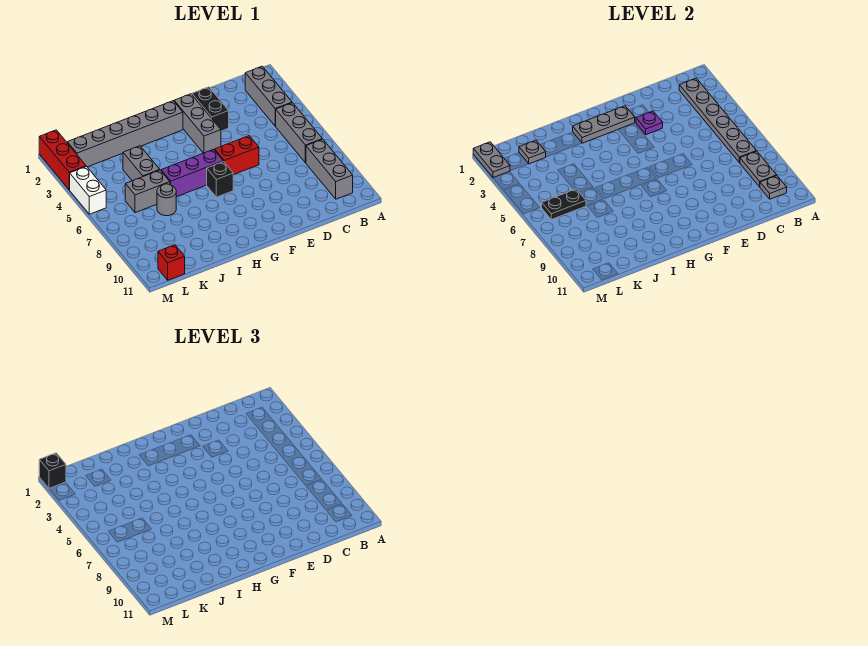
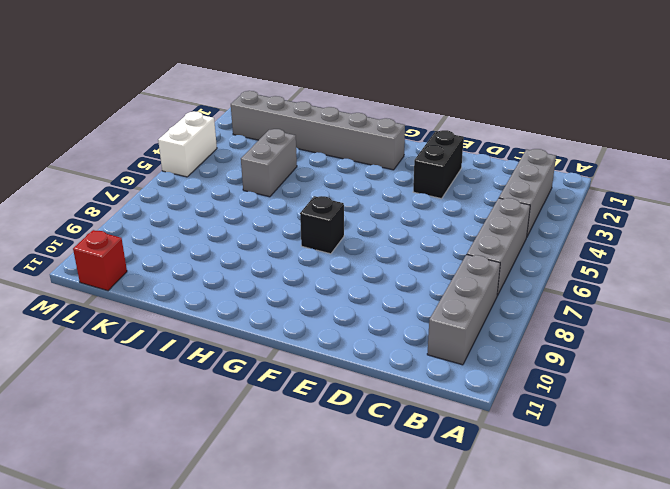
none -> red brick E6:F6 level 1
none -> grey brick F2:F4 level 1
none -> purple brick G6:I6 level 1

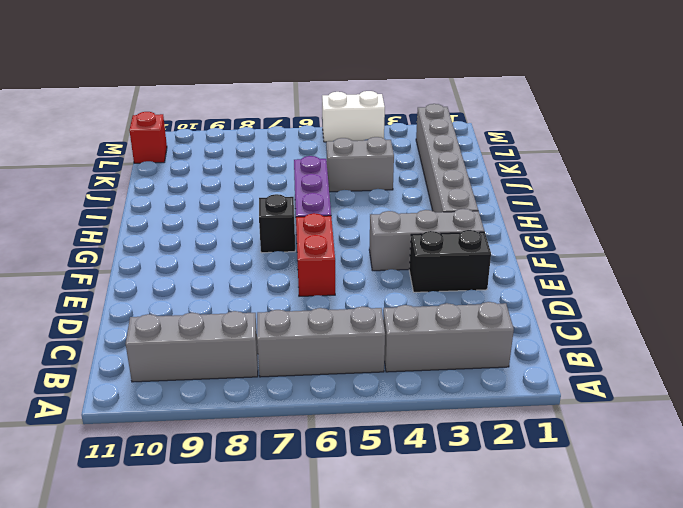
none -> grey brick J6:K6 level 1
none -> grey round brick J7 level 1
none -> red brick M1:M3 level 1

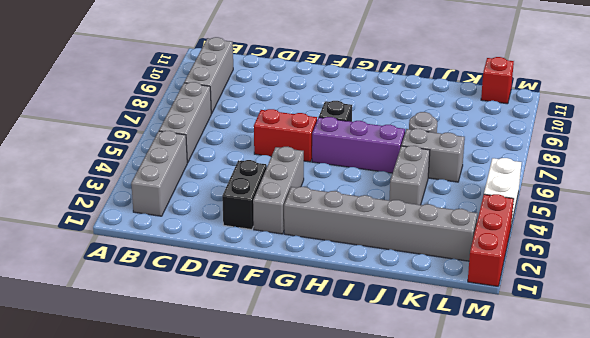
none -> grey plate B2:B7 level 2
none -> grey plate B8:B9 level 2
none -> grey plate B10 level 2

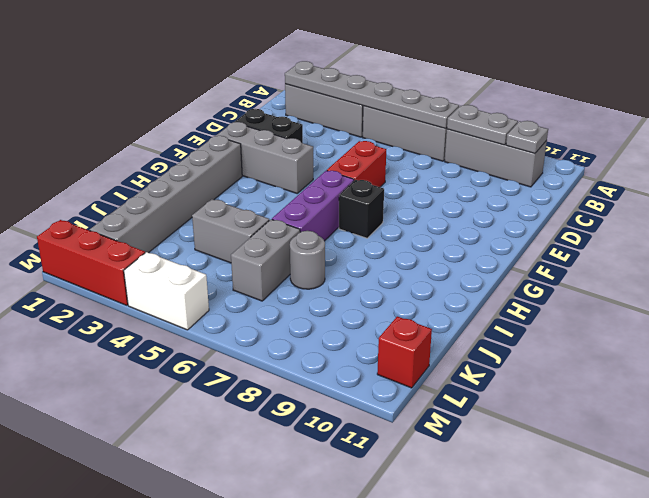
none -> purple plate E3 level 2
none -> grey plate F2:H2 level 2
none -> grey plate K2 level 2

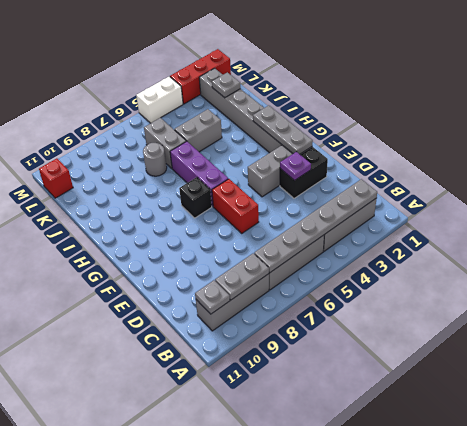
none -> black plate K6:L6 level 2
none -> grey plate M1:M2 level 2
none -> black brick M1 level 3

